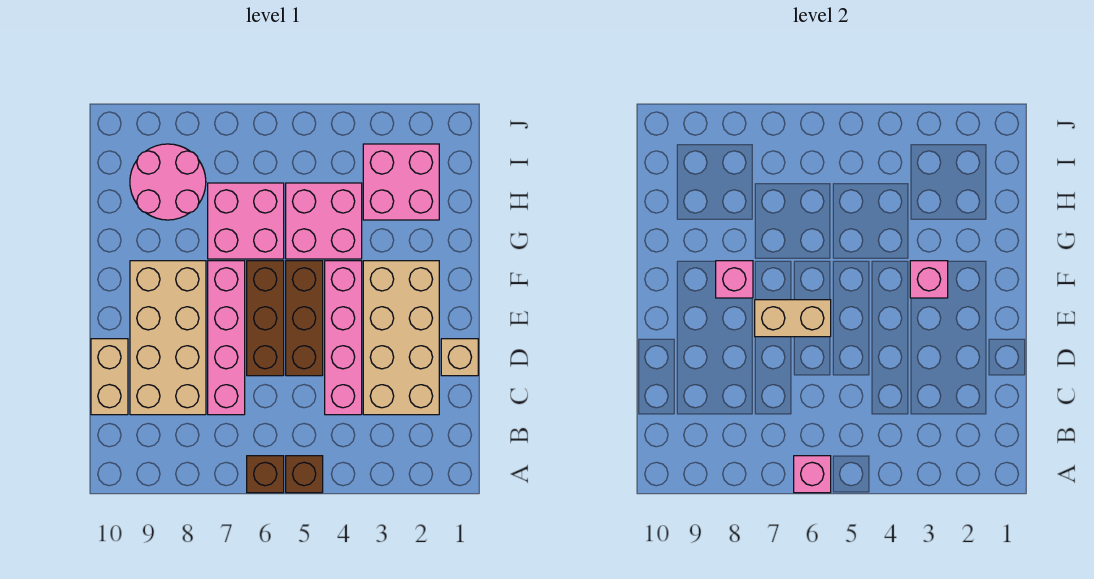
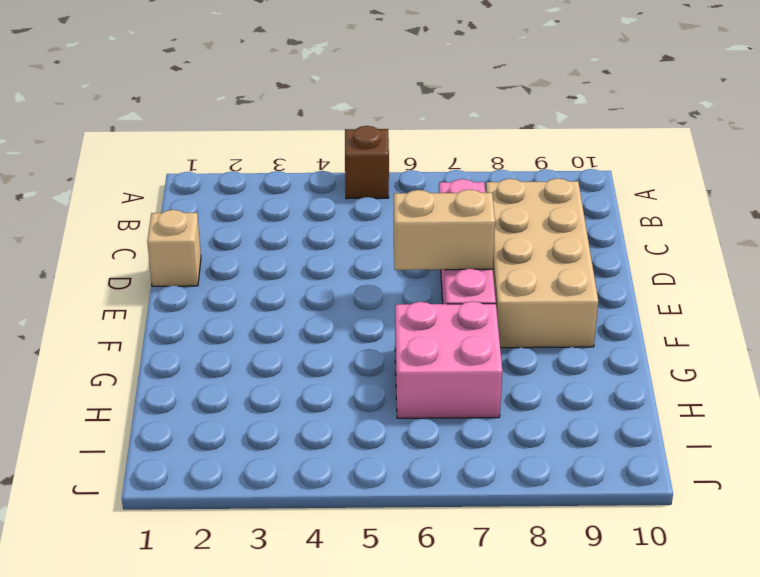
none -> brown brick A6 level 1
none -> tan brick C2:F3 level 1
none -> pink brick C4:F4 level 1

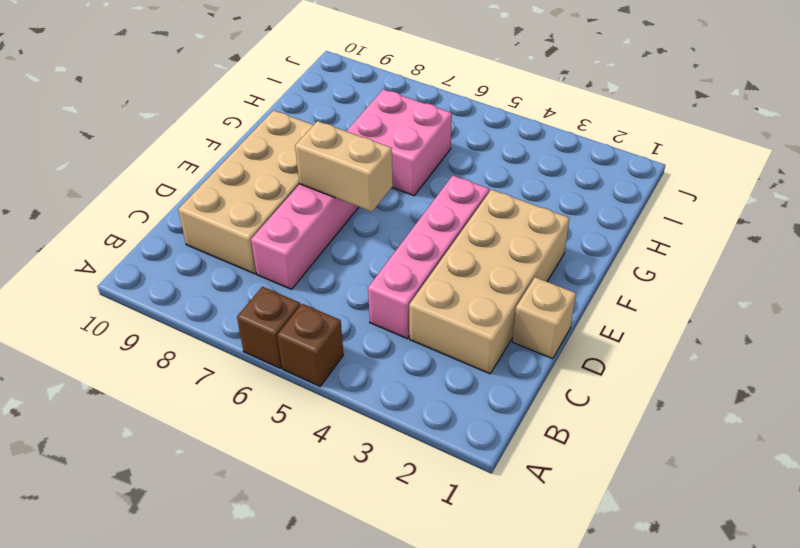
none -> tan brick C10:D10 level 1
none -> brown brick D5:F5 level 1
none -> brown brick D6:F6 level 1

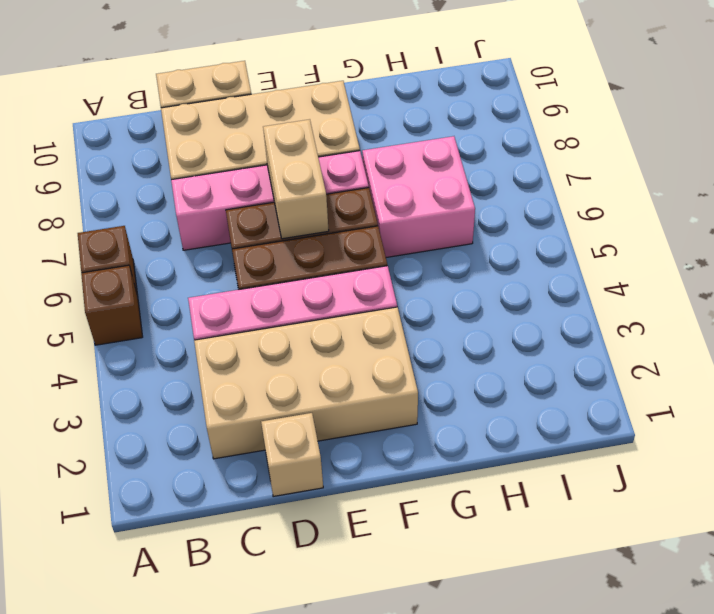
none -> pink brick G4:H5 level 1
none -> pink brick H2:I3 level 1
none -> pink round brick H8:I9 level 1

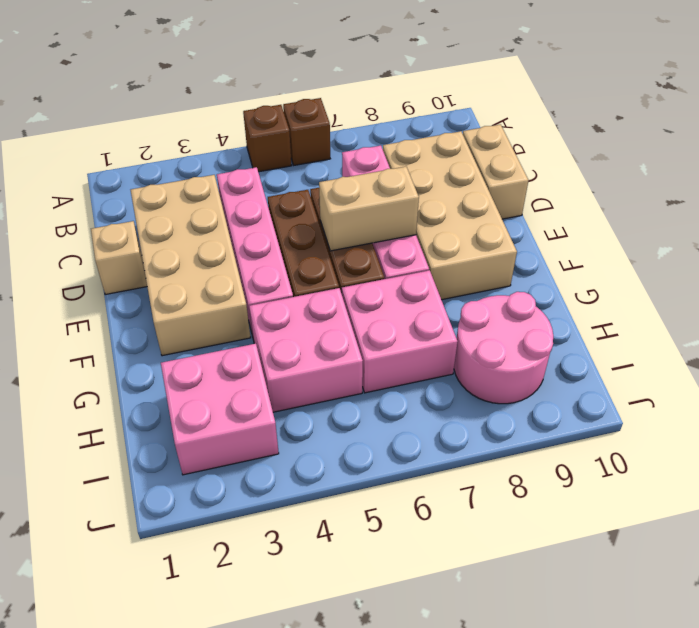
none -> pink brick A6 level 2
none -> pink brick F3 level 2
none -> pink brick F8 level 2

